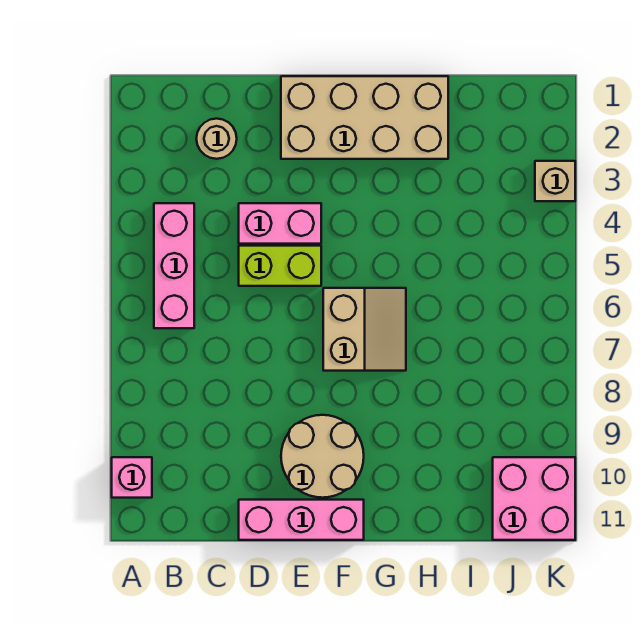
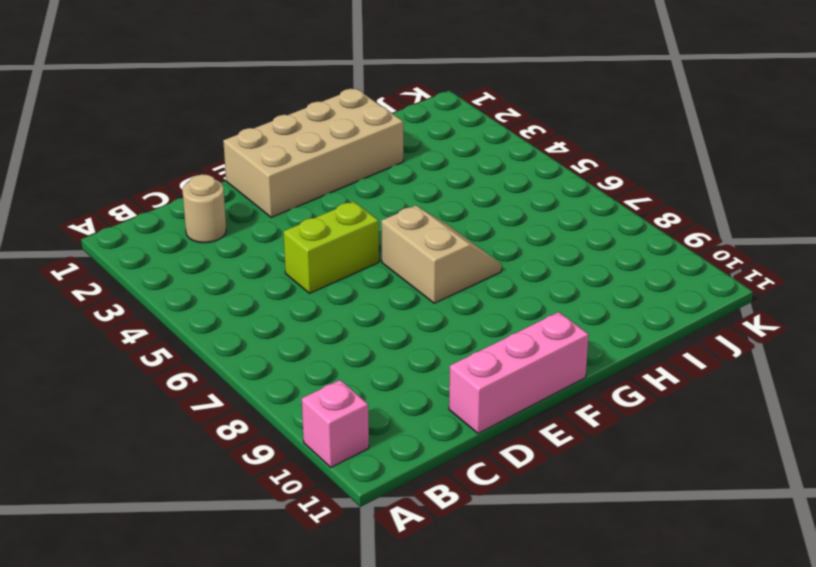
none -> pink brick B4:B6 level 1
none -> pink brick D4:E4 level 1

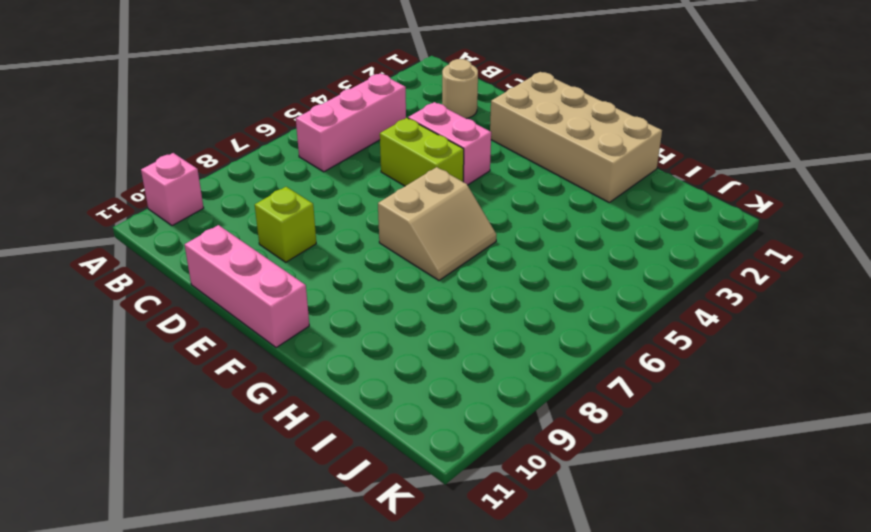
lime brick D9 level 1 -> none
none -> tan round brick E9:F10 level 1
none -> pink brick J10:K11 level 1

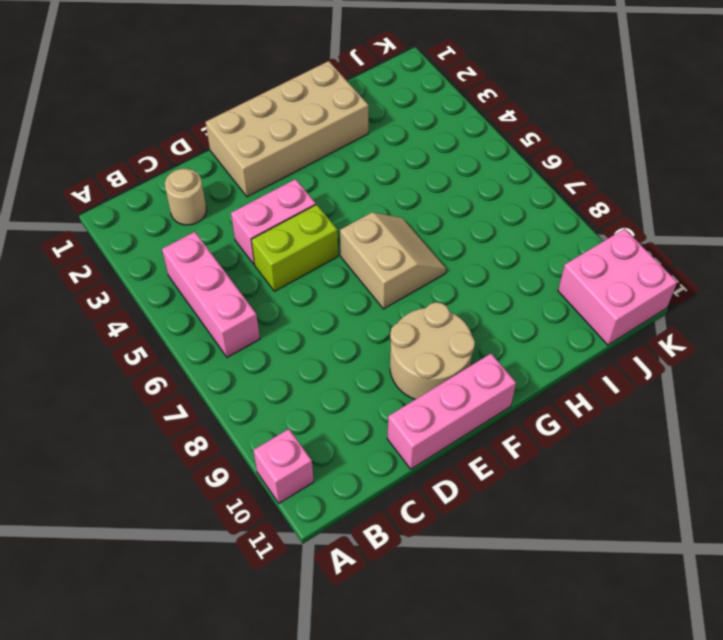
none -> tan brick K3 level 1

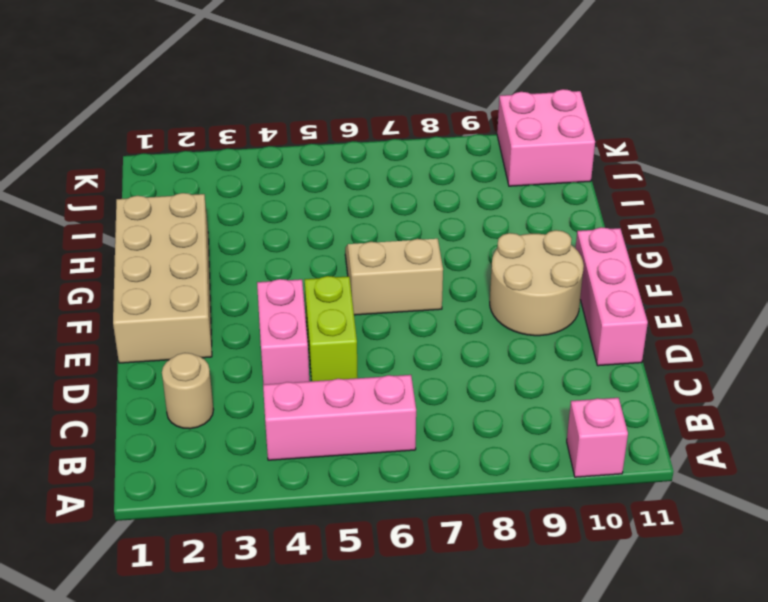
none -> tan brick K3 level 1

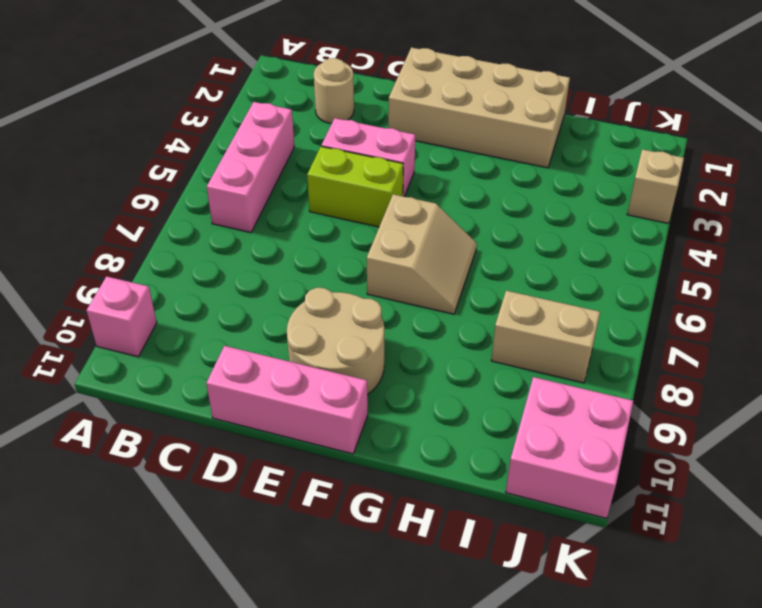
tan brick I8:J8 level 1 -> none

